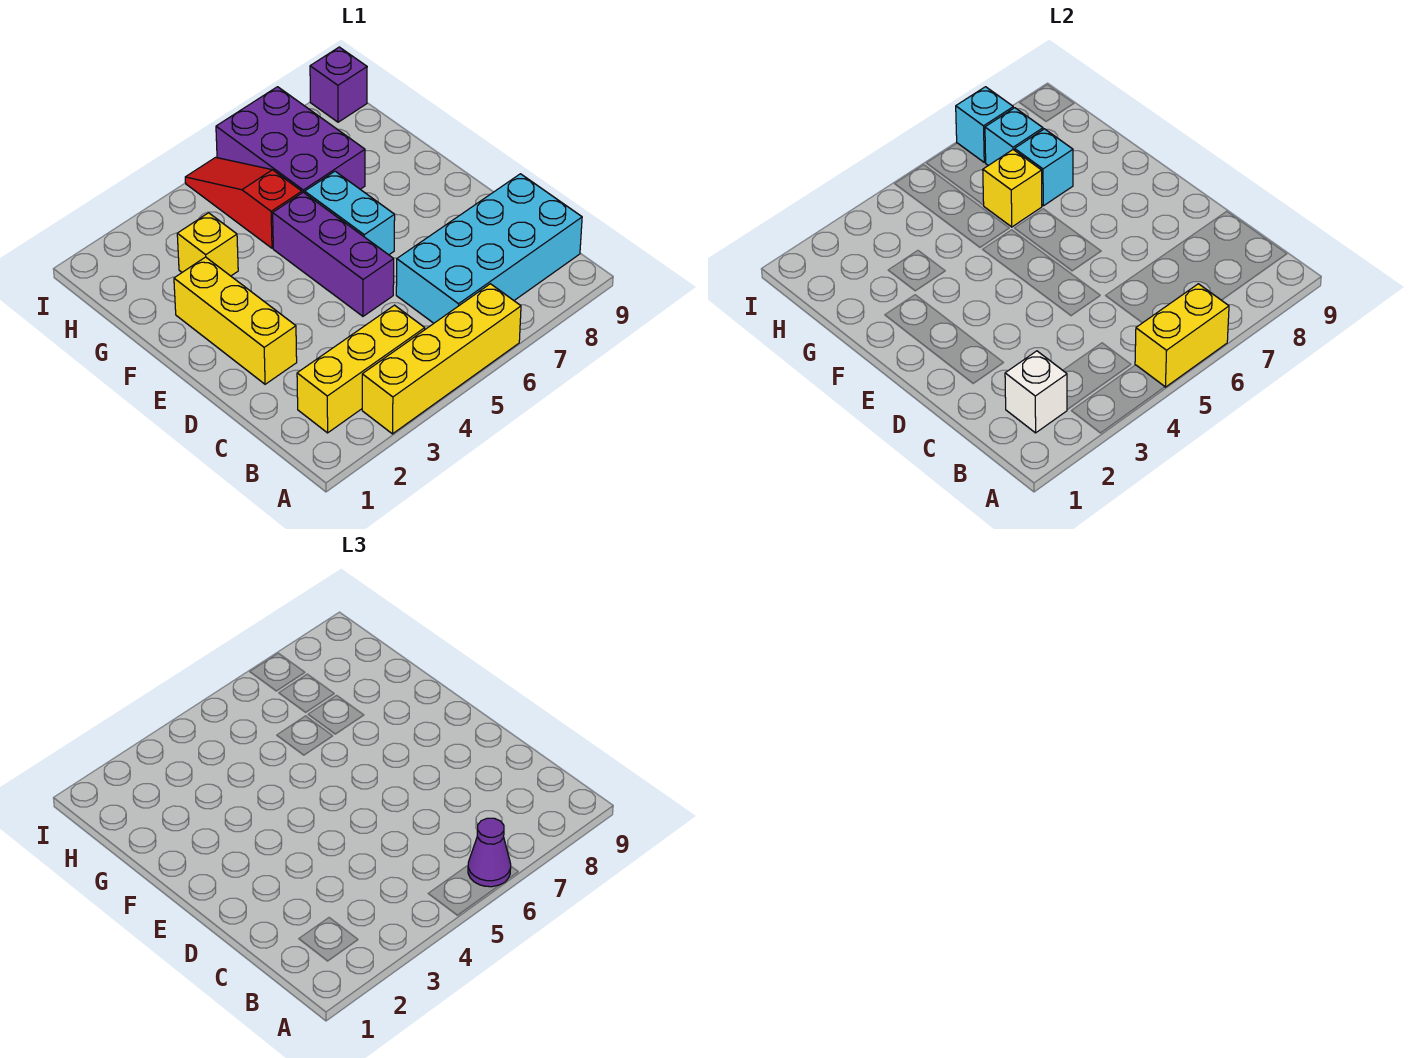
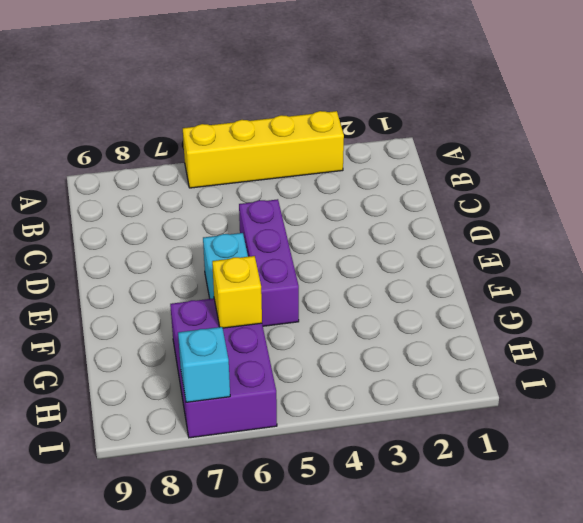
none -> yellow brick B2:B4 level 1
none -> cyan brick B6:C9 level 1
none -> yellow brick D2:F2 level 1

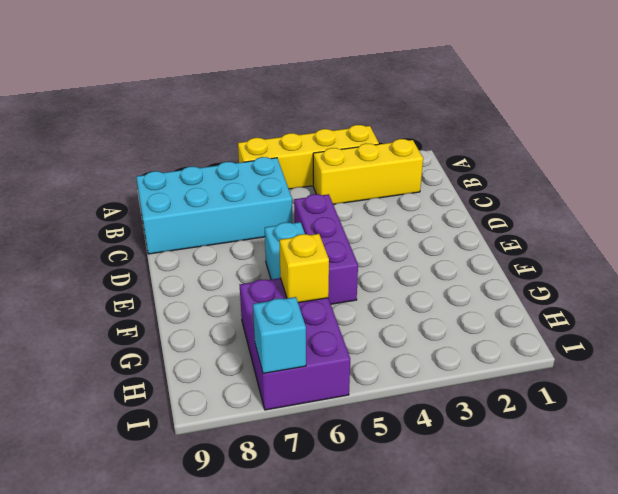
none -> yellow brick D2:F2 level 1
none -> yellow brick G3 level 1
none -> red slope G5:I5 level 1 top G

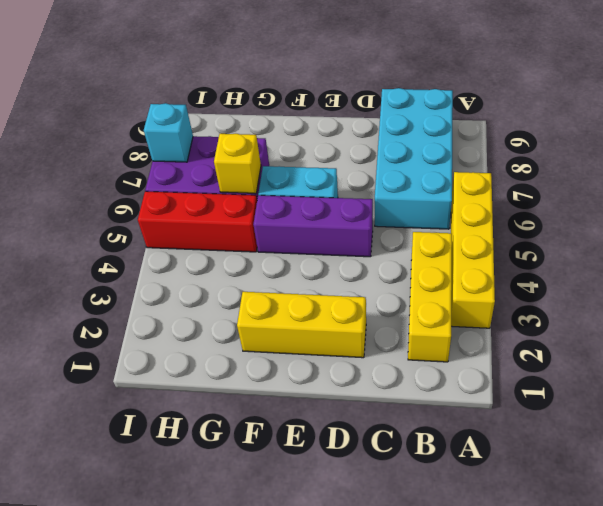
red brick G5:I5 level 1 -> red slope G5:I5 level 1 top G
none -> yellow brick G3 level 1
none -> purple brick I9 level 1
none -> yellow brick A5:A6 level 2

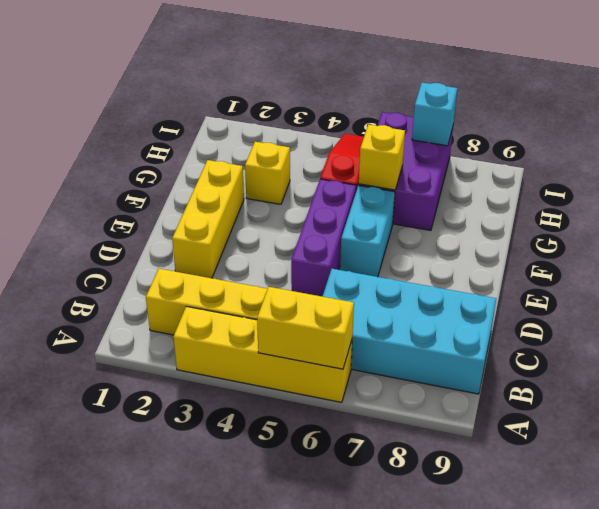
none -> purple brick I9 level 1
none -> white brick B2 level 2
none -> cyan brick G7 level 2

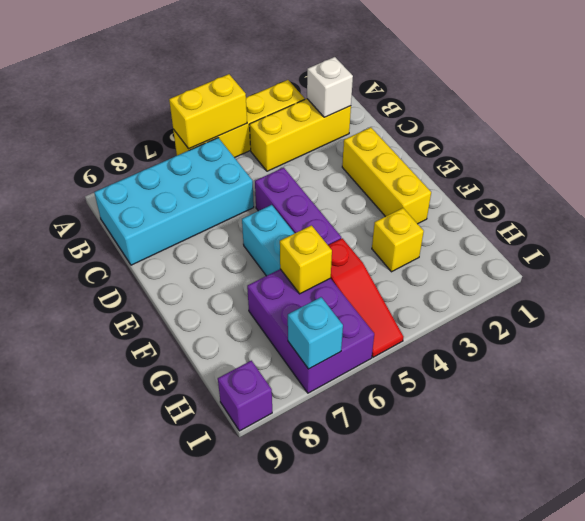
none -> cyan brick G7 level 2
none -> cyan brick H7 level 2
none -> purple cone A6 level 3

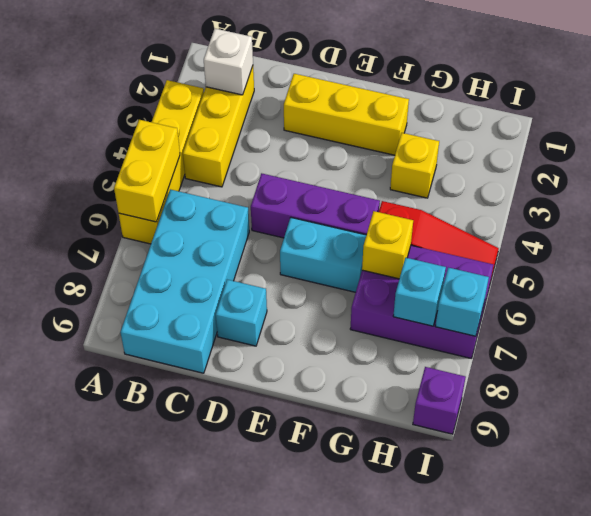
cyan brick D8 level 1 -> cyan brick G7 level 2
none -> purple cone A6 level 3

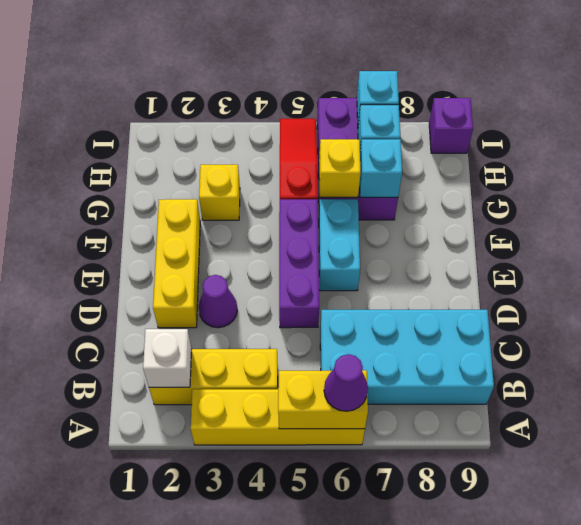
purple cone D3 level 1 -> none

